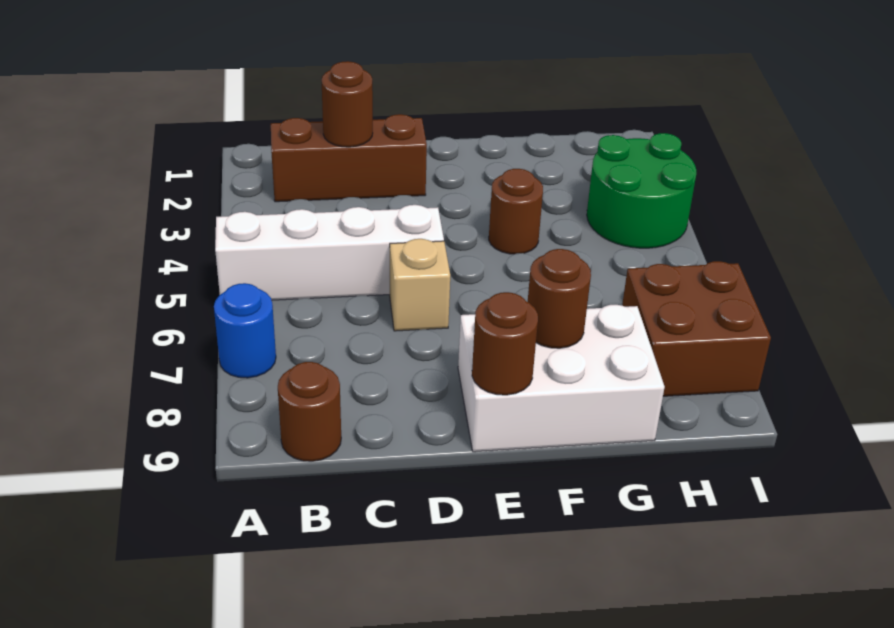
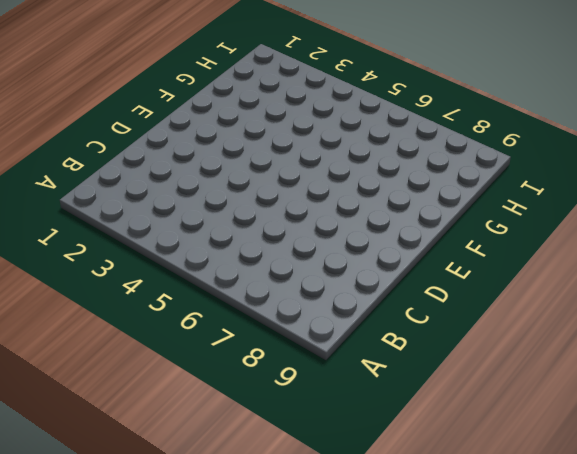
none -> white brick A5:D5 level 1
none -> blue round brick A7 level 1
none -> brown brick B2:D2 level 1

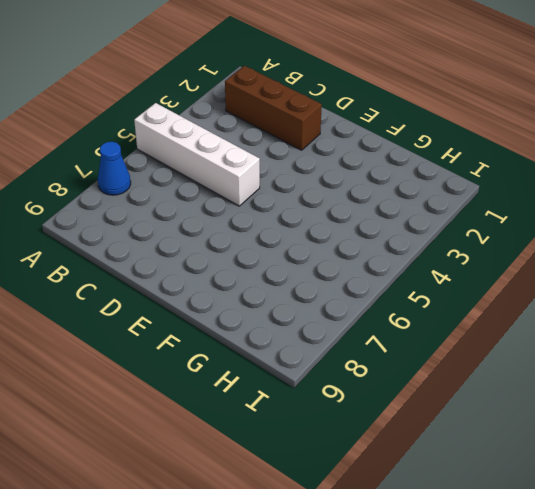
blue cone A7 level 1 -> blue round brick A7 level 1
none -> brown round brick B9 level 1
none -> tan brick D6 level 1
none -> white brick E8:G9 level 1

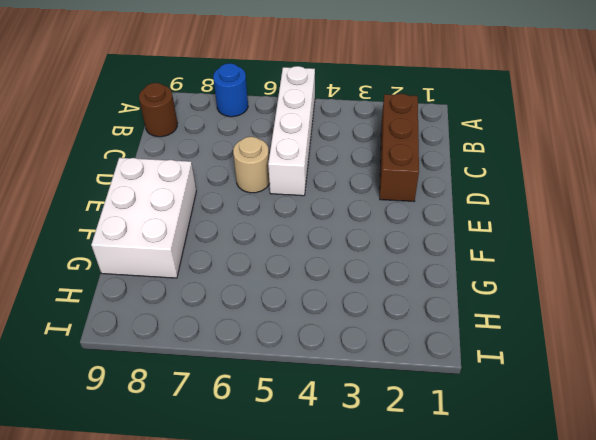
tan round brick D6 level 1 -> tan brick D6 level 1
none -> brown round brick F4 level 1
none -> green round brick H3:I4 level 1
none -> brown brick H7:I8 level 1

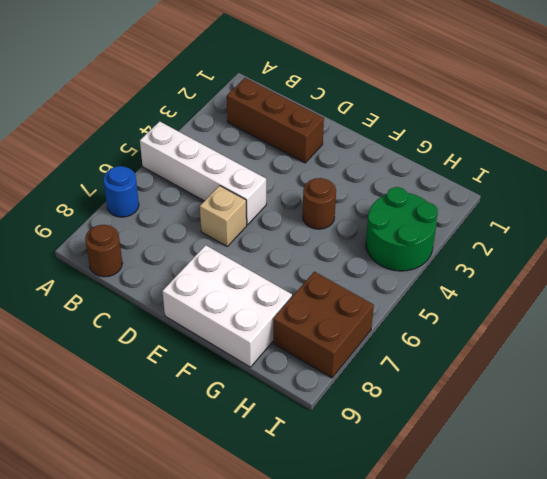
none -> brown round brick C2 level 2
none -> brown round brick E9 level 2
none -> brown round brick F8 level 2

